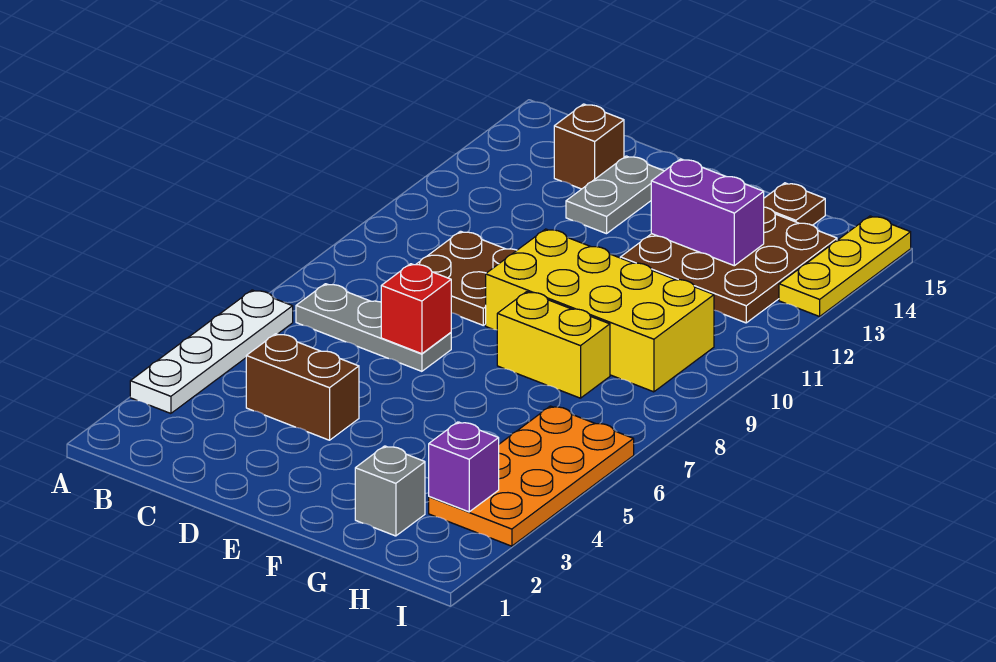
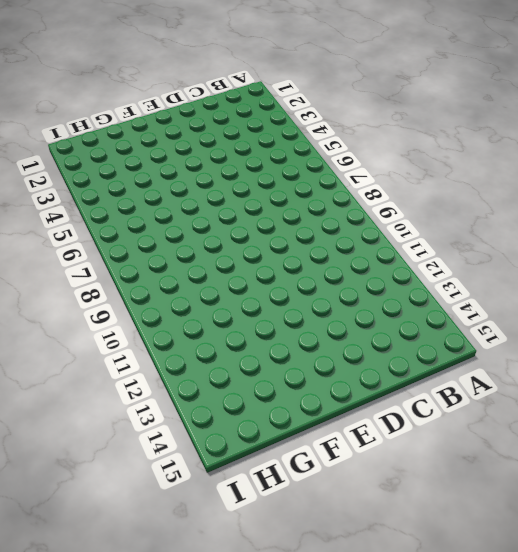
none -> white plate A3:A6 level 1
none -> grey plate B7:D7 level 1
none -> brown brick C4:D4 level 1

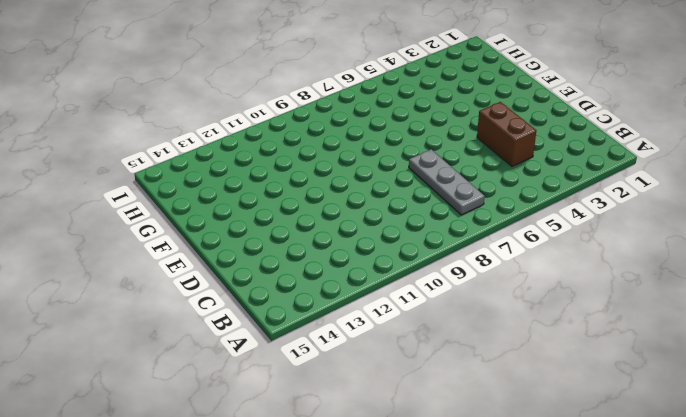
none -> white plate A3:A6 level 1
none -> brown plate C9:D10 level 1
none -> brown brick C14 level 1

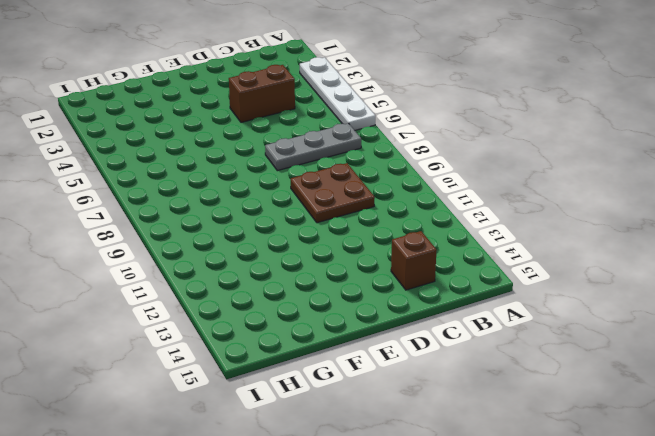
none -> grey plate D13:D14 level 1
none -> yellow brick E9:H10 level 1
none -> yellow brick F8:G8 level 1

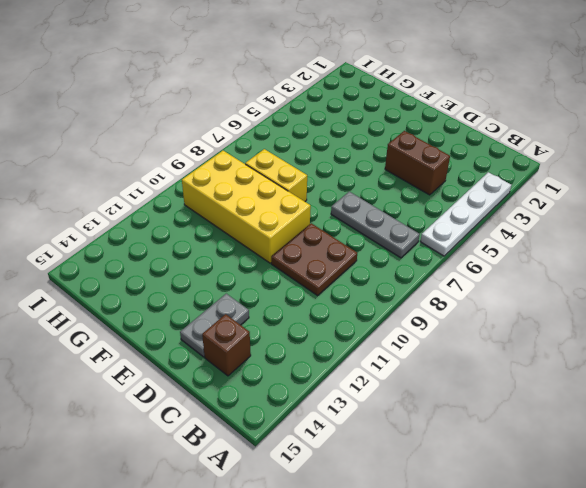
none -> brown plate F12:H14 level 1
none -> grey brick G2 level 1
none -> brown plate G15 level 1

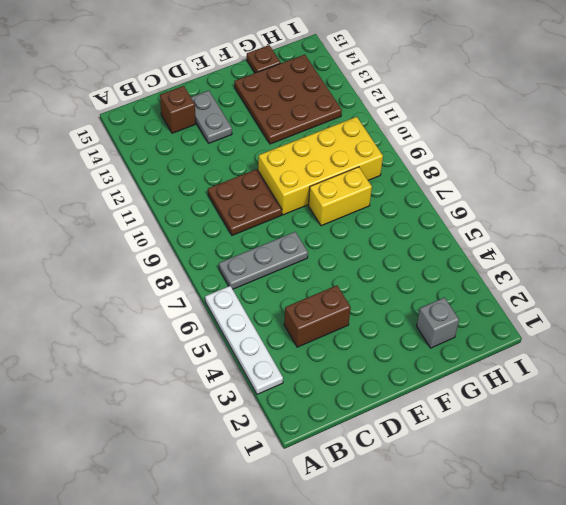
none -> orange plate H3:I6 level 1
none -> yellow plate I13:I15 level 1
none -> red brick D7 level 2

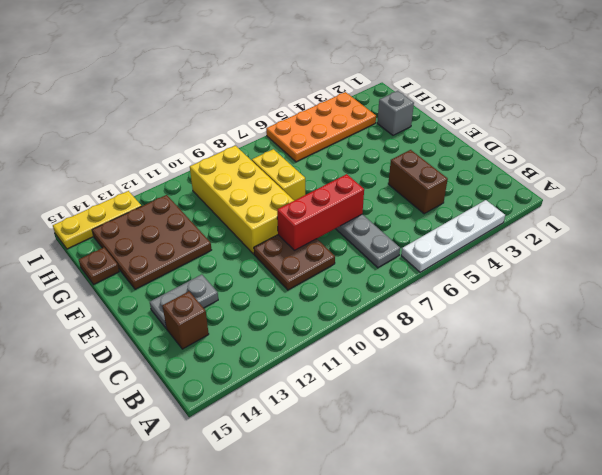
red brick D7:D9 level 2 -> red brick D7 level 2
none -> purple brick F13:G13 level 2
none -> purple brick H3 level 2

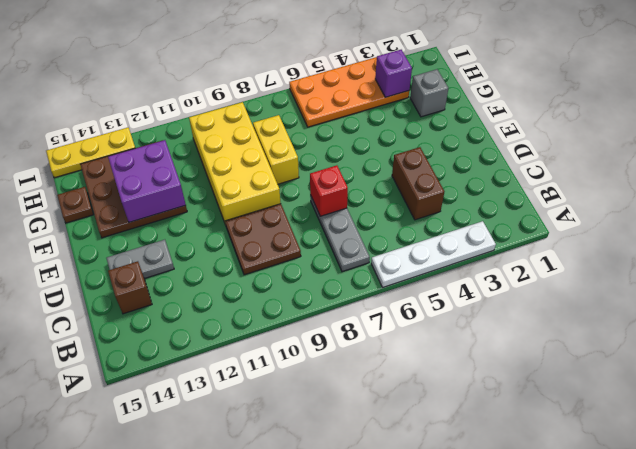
purple brick F12:G13 level 2 -> purple brick F13:G13 level 2

